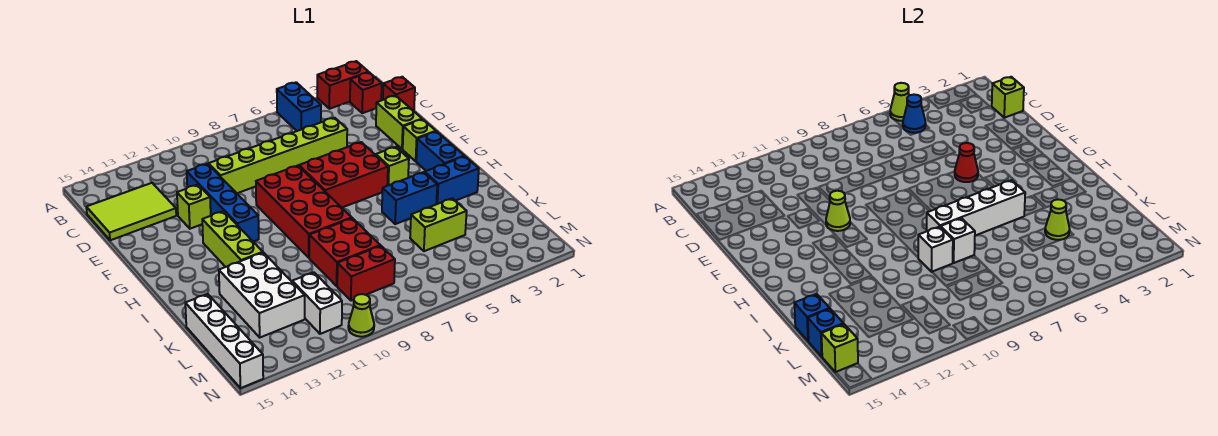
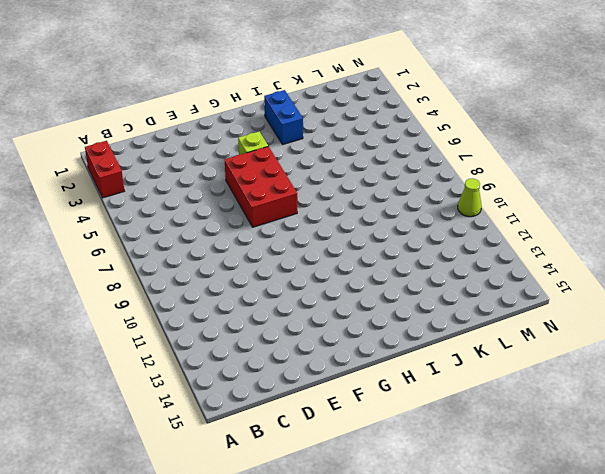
none -> blue brick A5:B5 level 1
none -> red brick B2 level 1
none -> red brick C1 level 1
none -> lime tile C13:D15 level 1

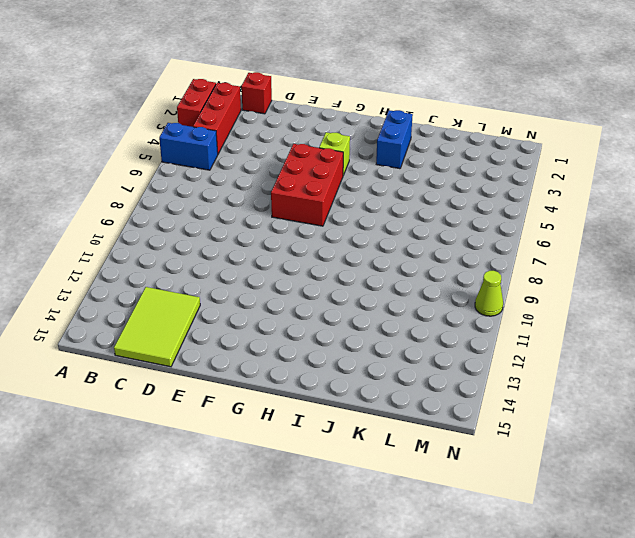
red brick B2:B4 level 1 -> red brick B2 level 1
none -> lime brick D2:E2 level 1
none -> lime brick D5:D10 level 1
none -> blue brick D11:G11 level 1
none -> lime brick E12 level 1

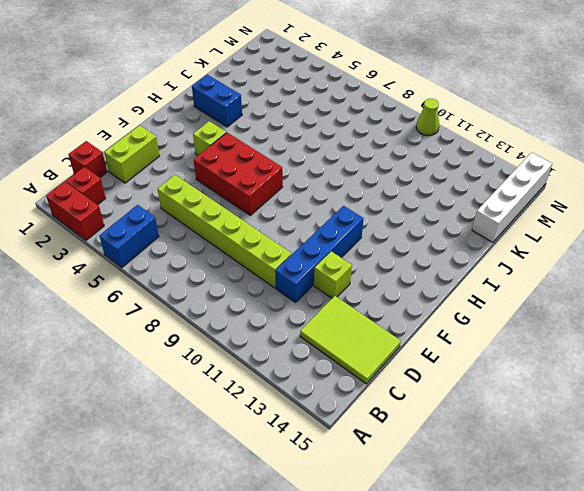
none -> lime brick F2 level 1
none -> red brick F8:I9 level 1
none -> blue brick G2:H2 level 1
none -> lime brick G12:I12 level 1

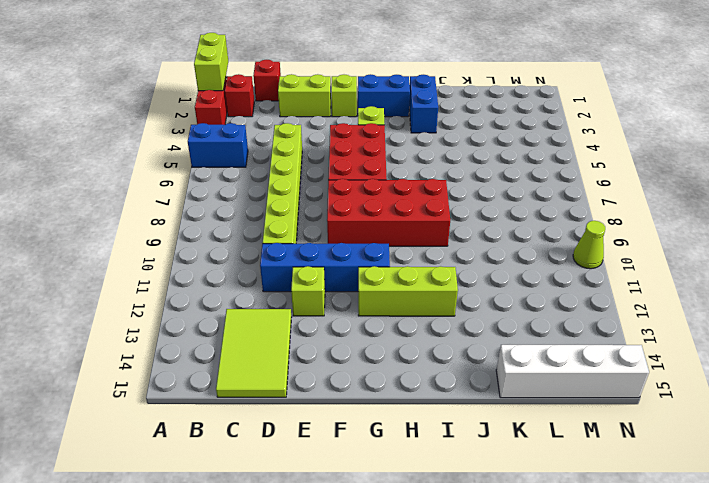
lime brick A1:A2 level 2 -> lime brick K4:K5 level 1
none -> blue brick I4:I5 level 1
none -> red brick J8:K9 level 1
none -> white brick J12:L13 level 1
none -> red brick L8:L9 level 1

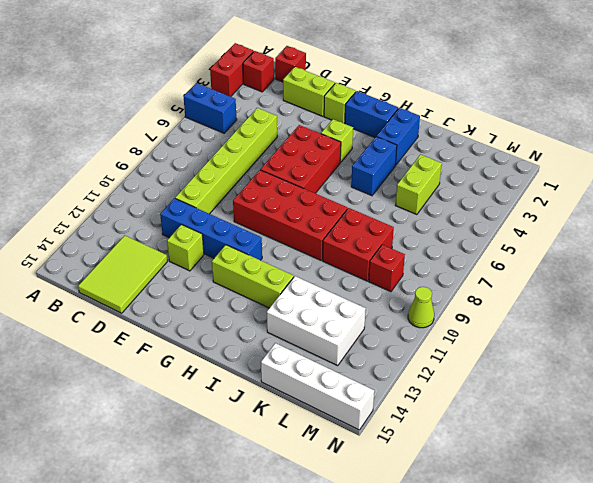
red brick L9 level 1 -> red brick L8:L9 level 1
none -> white brick L11:M11 level 1
none -> lime cone A5 level 2
none -> blue cone B5 level 2
none -> lime brick C1 level 2

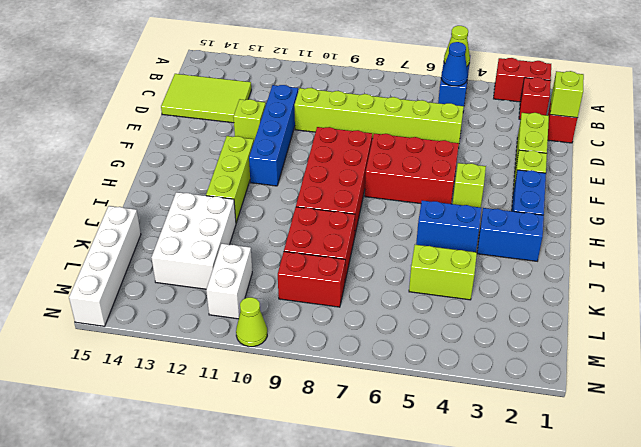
none -> red cone F5 level 2
none -> lime cone F11 level 2
none -> white brick I5:I8 level 2
none -> white brick J8 level 2

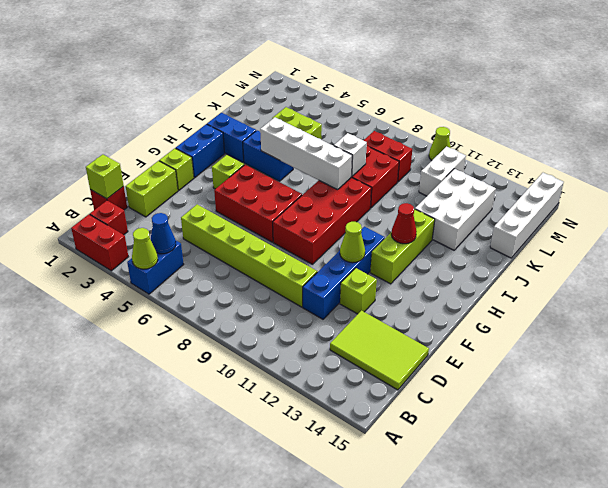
red cone H12 level 2 -> red cone F5 level 2
none -> white brick J9 level 2
none -> lime cone K4 level 2
none -> blue brick K15 level 2
none -> blue brick L15 level 2

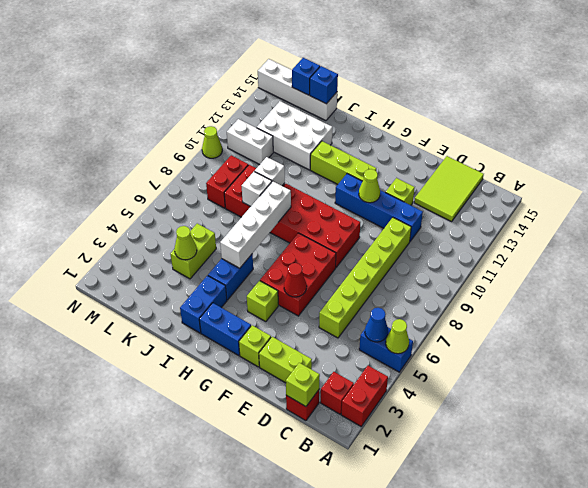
none -> lime brick M15 level 2

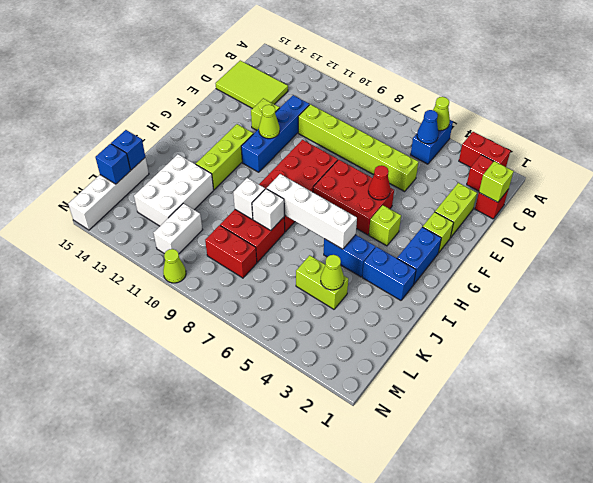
none -> lime brick M15 level 2

